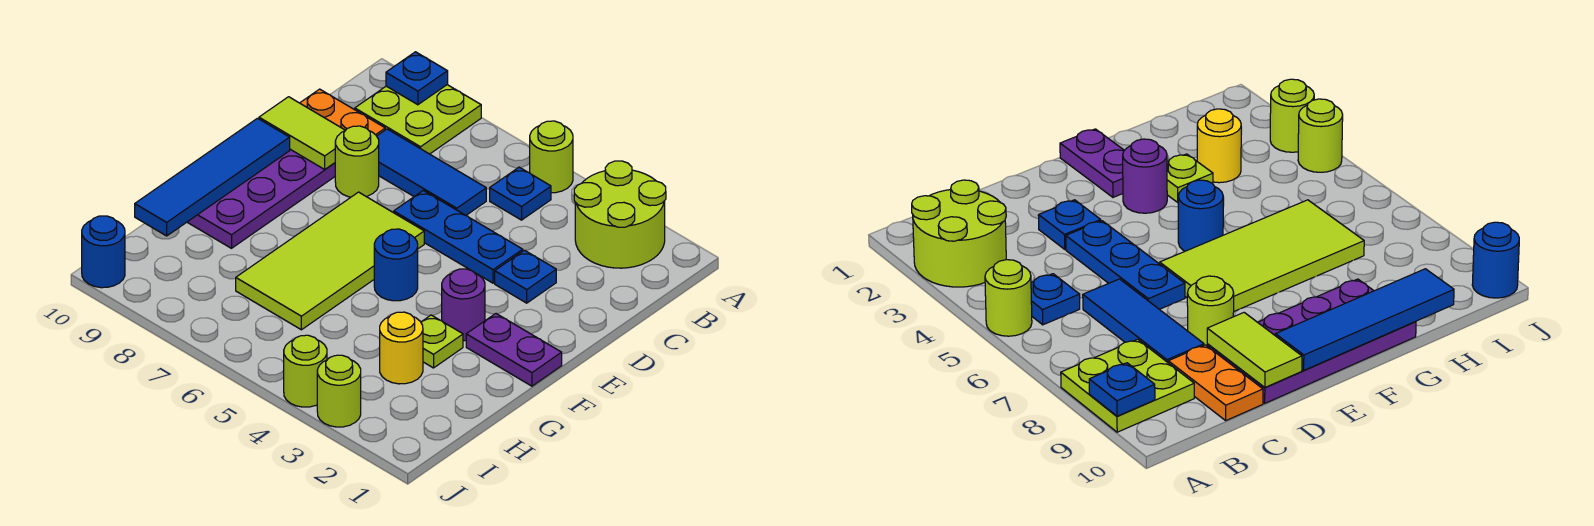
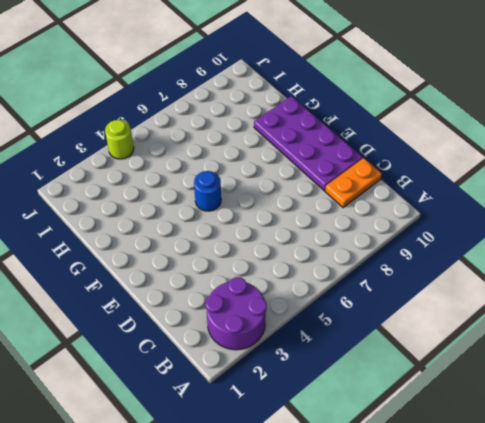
purple round brick A2:B3 level 1 -> lime round brick A2:B3 level 1
none -> lime round brick A5 level 1
none -> lime plate A8:B9 level 1
none -> blue plate B5 level 1

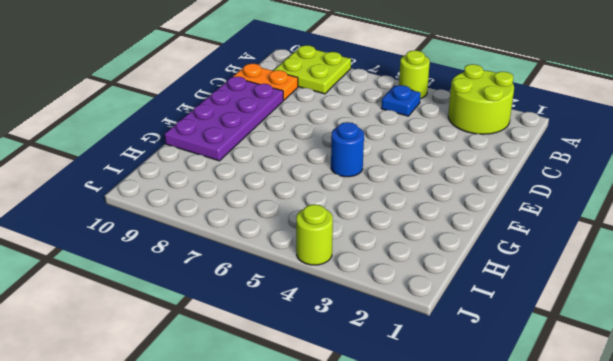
none -> blue tile C6:C8 level 1
none -> blue plate D3 level 1
none -> blue plate D4:D6 level 1

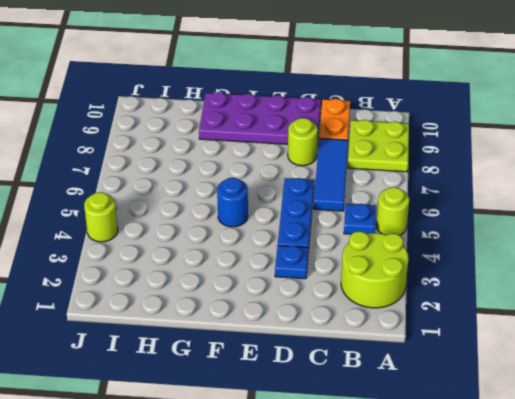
none -> lime tile E6:H7 level 1
none -> purple plate F1:F2 level 1
none -> purple round brick F3 level 1

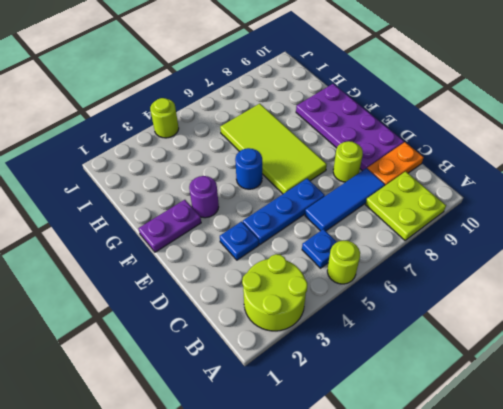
none -> lime plate G3 level 1
none -> yellow round brick H3 level 1
none -> lime round brick J3 level 1

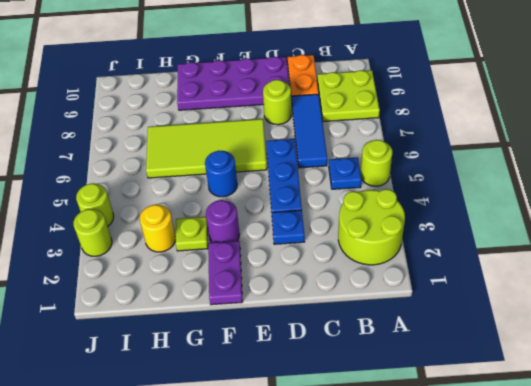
none -> blue round brick J10 level 1
none -> blue plate A9 level 2
none -> lime tile D9:D10 level 2

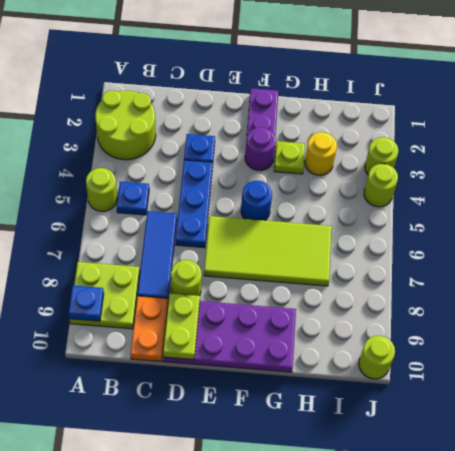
lime plate D9:D10 level 2 -> lime tile D9:D10 level 2
lime round brick J10 level 1 -> blue round brick J10 level 1
none -> blue tile E10:H10 level 2

